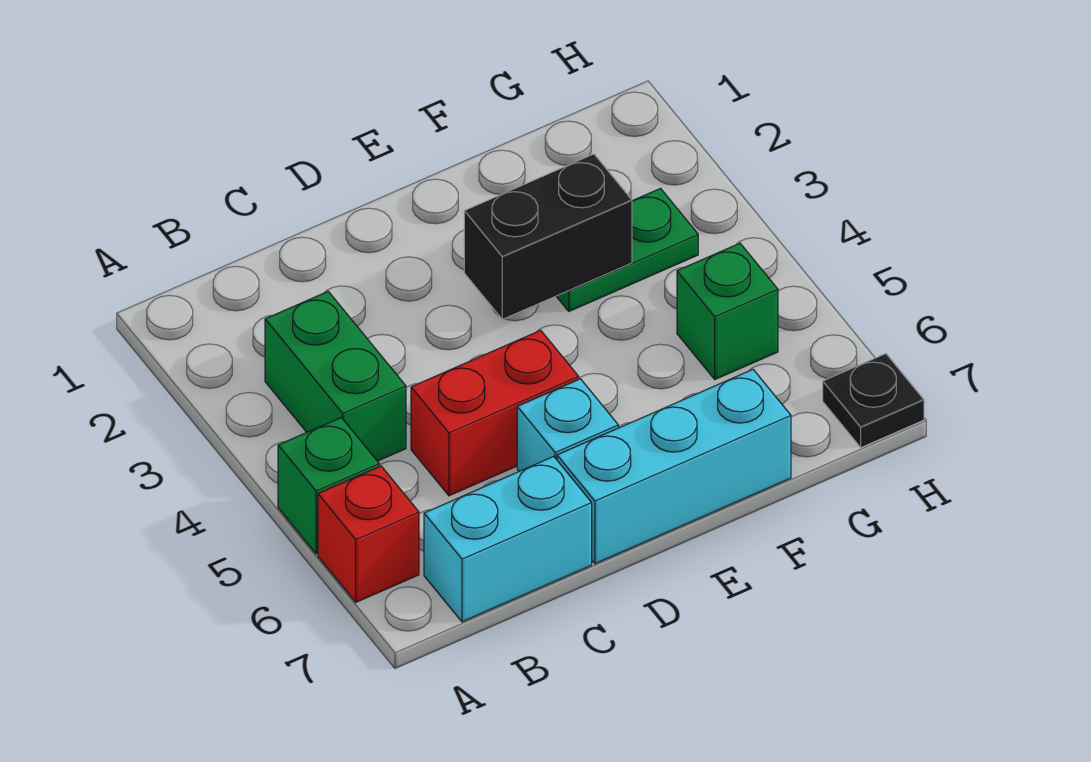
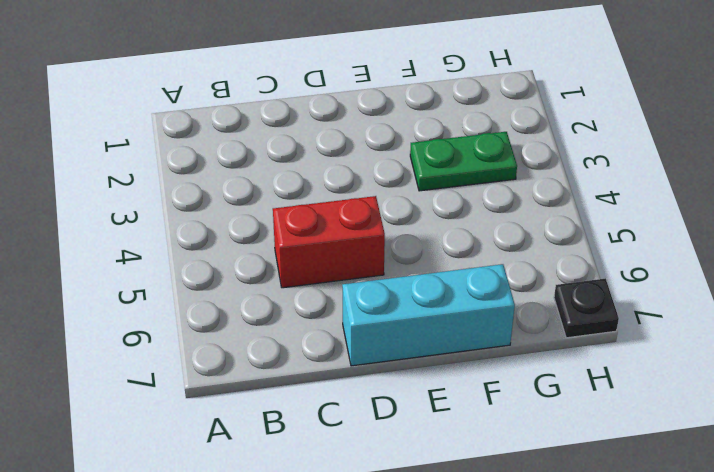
none -> green brick A5 level 1
none -> red brick A6 level 1

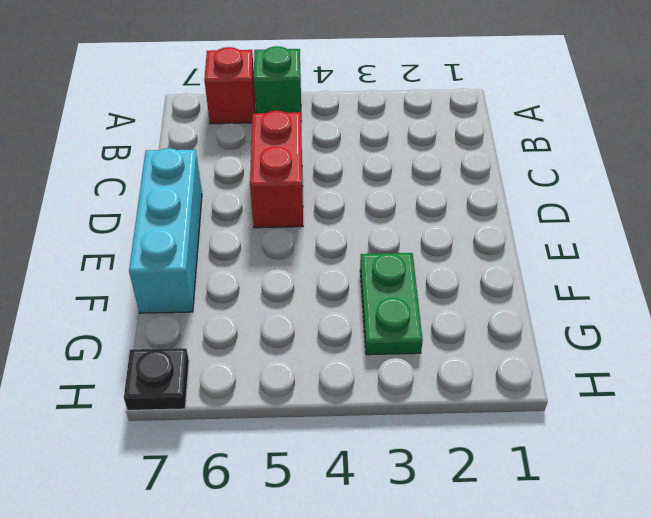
none -> green brick B3:B4 level 1
none -> cyan brick B7:C7 level 1

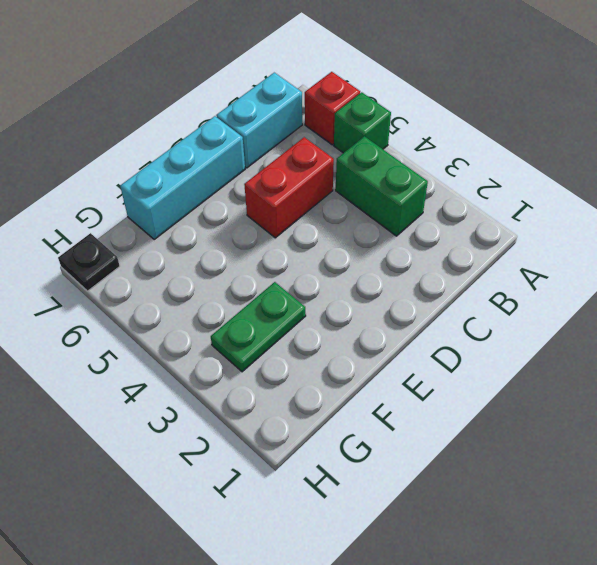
none -> cyan brick D6 level 1
none -> green brick G5 level 1

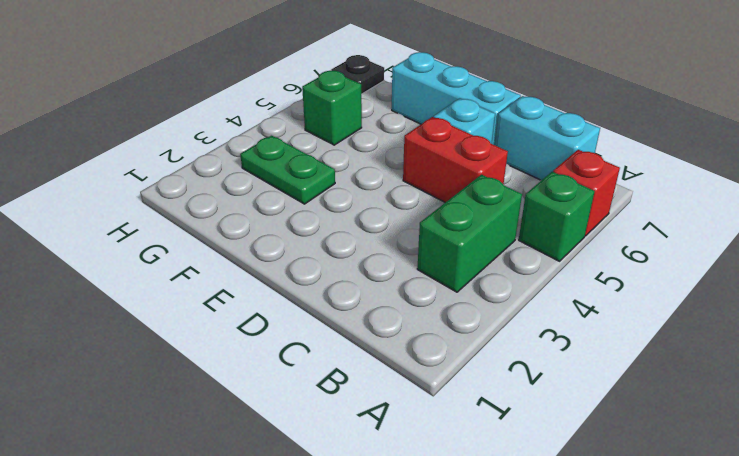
none -> black brick E3:F3 level 2

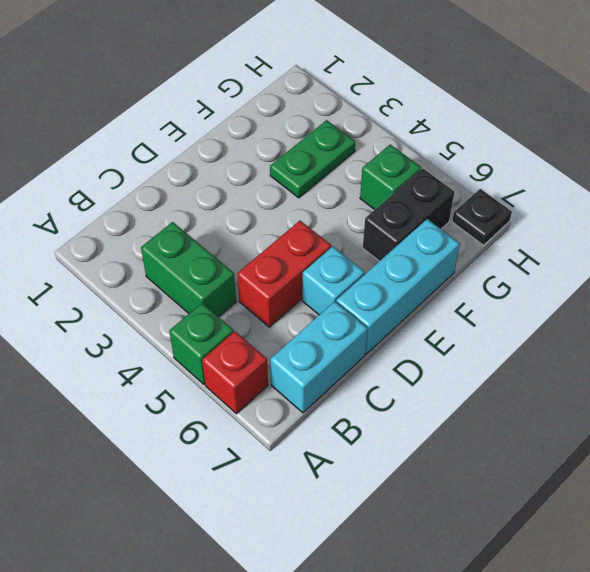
black brick F6:G6 level 1 -> black brick E3:F3 level 2

